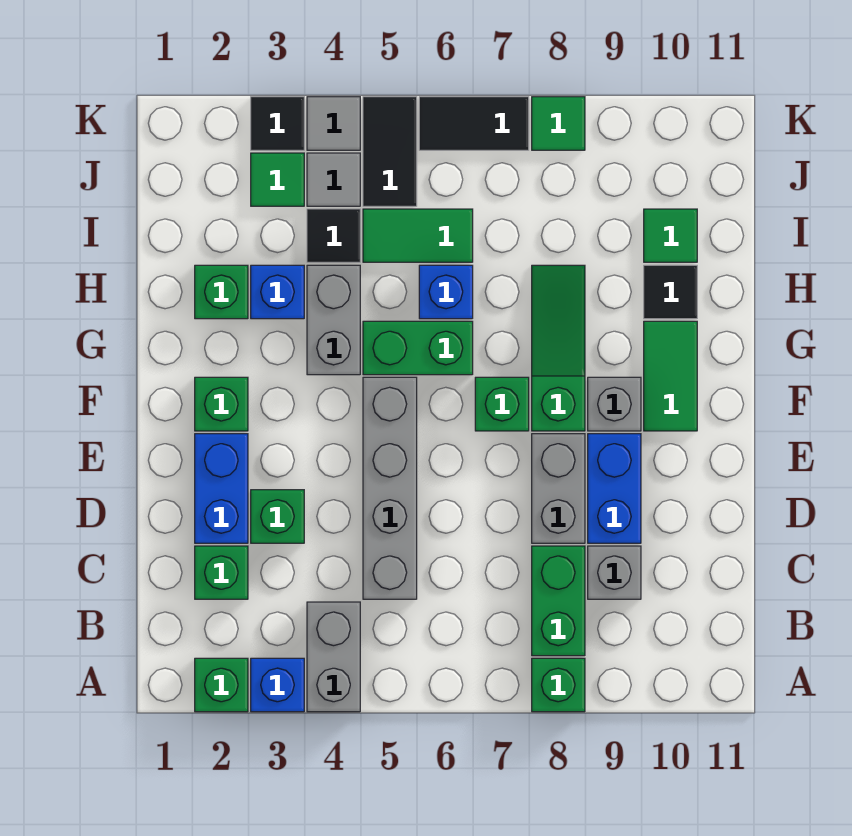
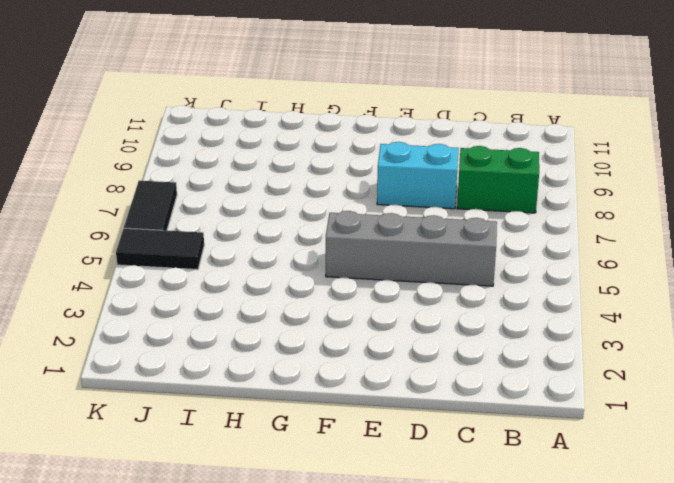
cyan brick D8:E8 level 1 -> grey brick D8:E8 level 1
none -> green brick A2 level 1
none -> blue brick A3 level 1
none -> grey brick A4:B4 level 1
none -> green brick A8 level 1

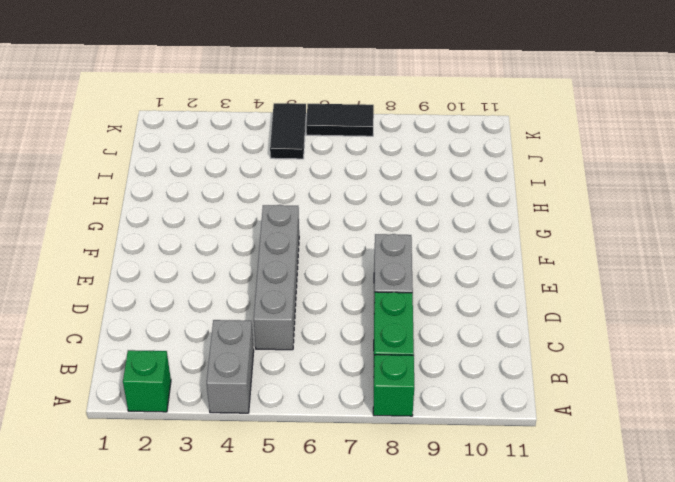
none -> blue brick A3 level 1
none -> green brick C2 level 1
none -> grey brick C9 level 1
none -> blue brick D2:E2 level 1

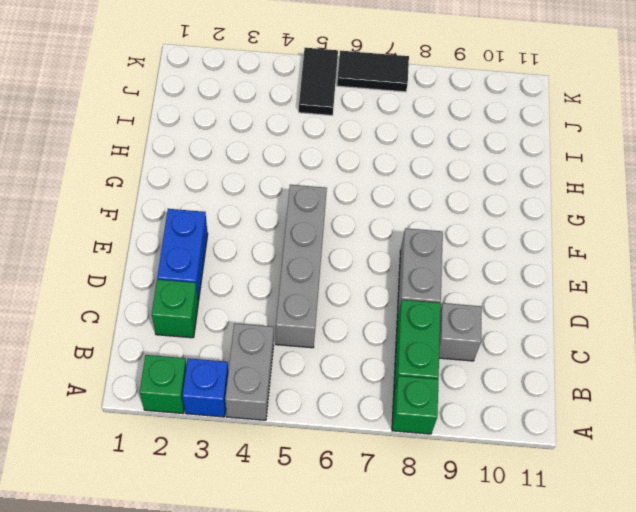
none -> green brick D3 level 1
none -> blue brick D9:E9 level 1
none -> green brick F2 level 1
none -> green brick F7 level 1

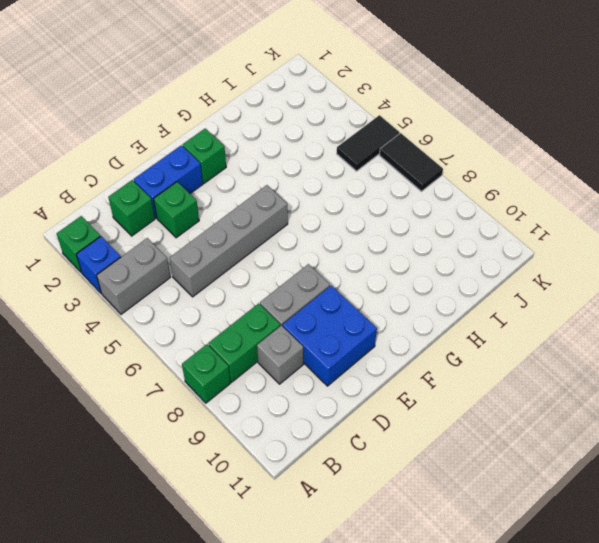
blue brick D9:E10 level 1 -> blue brick D9:E9 level 1
none -> green brick F7 level 1
none -> green slope F8:H8 level 1 top F
none -> grey brick F9 level 1
none -> green tile F10:G10 level 1

